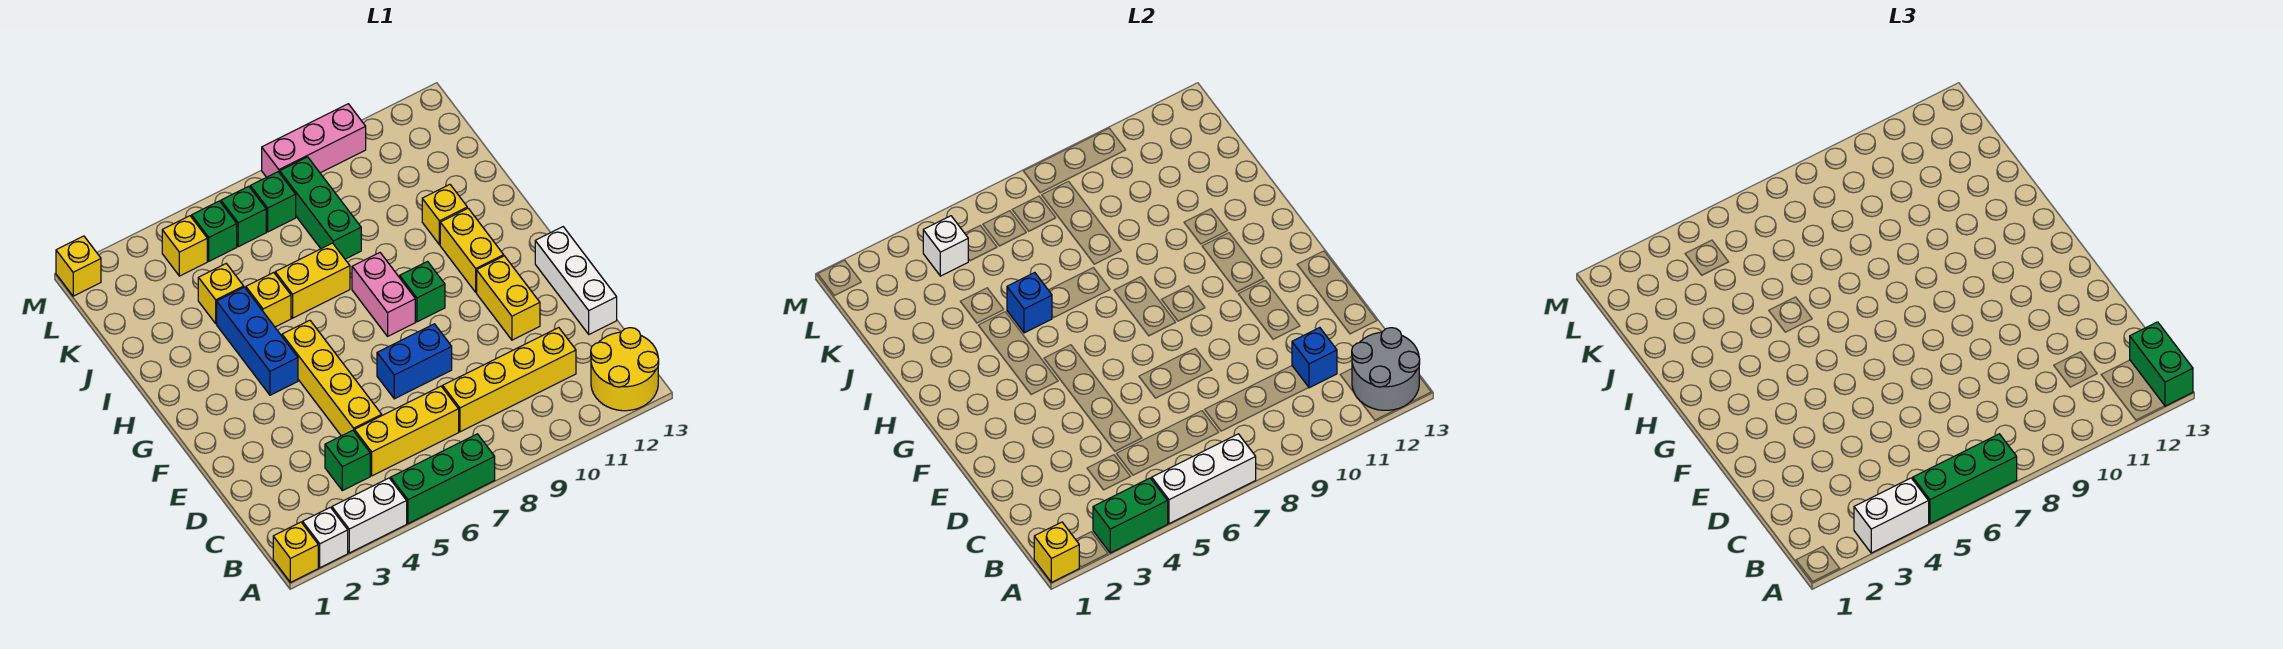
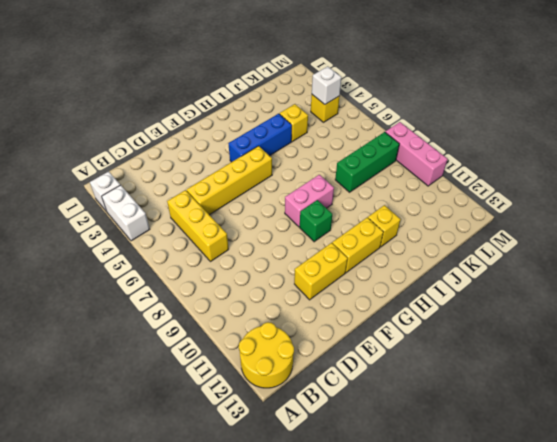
none -> yellow brick A1 level 1
none -> green brick A5:A7 level 1
none -> green brick C4 level 1
none -> yellow brick C8:C11 level 1

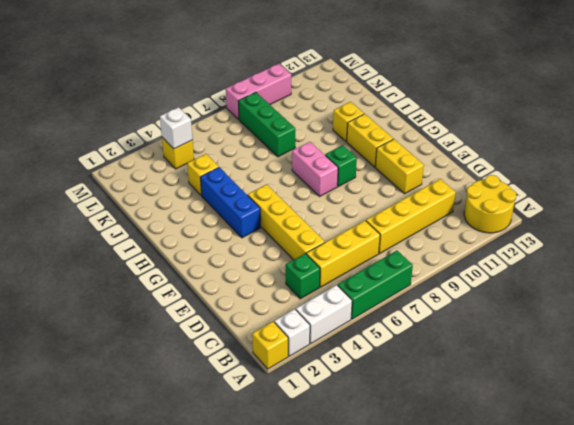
none -> white brick D13:F13 level 1
none -> blue brick E7:E8 level 1
none -> yellow brick I5 level 1
none -> yellow brick I6:I7 level 1

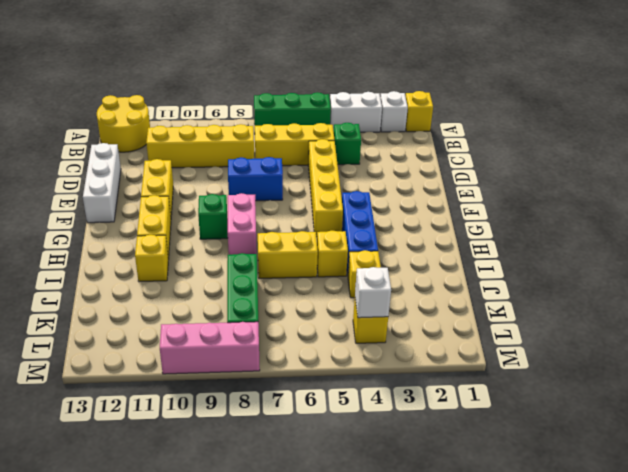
none -> green brick L5 level 1
none -> green brick L6 level 1
none -> green brick L7 level 1
none -> yellow brick M1 level 1

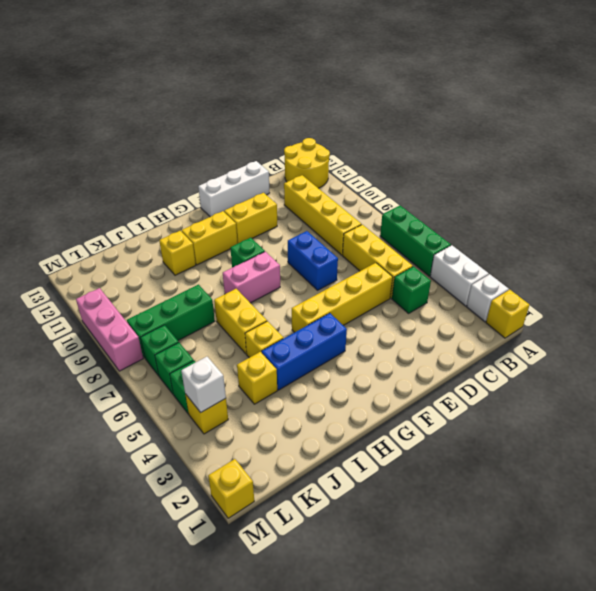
none -> yellow brick A1 level 2
none -> green brick A3:A4 level 2
none -> white brick A5:A7 level 2
none -> grey round brick A12:B13 level 2

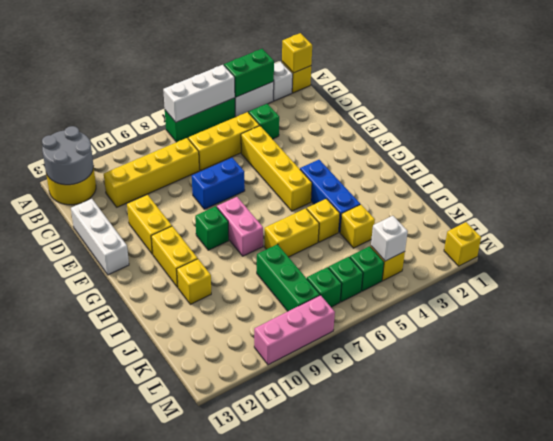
none -> blue brick C11 level 2
none -> blue brick I5 level 2
none -> white brick A3:A4 level 3
none -> green brick A5:A7 level 3

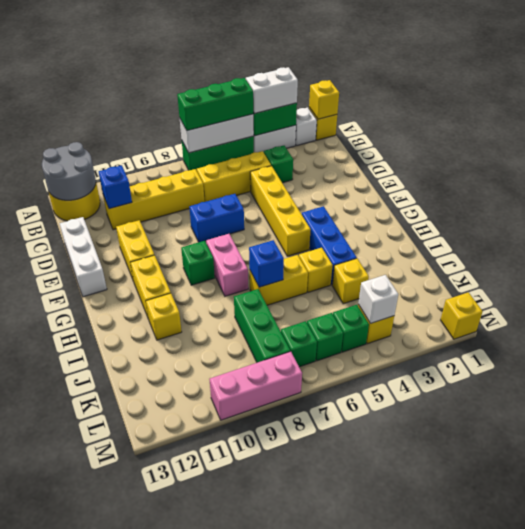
blue brick I7 level 2 -> blue brick I5 level 2
none -> green brick A13:B13 level 3

